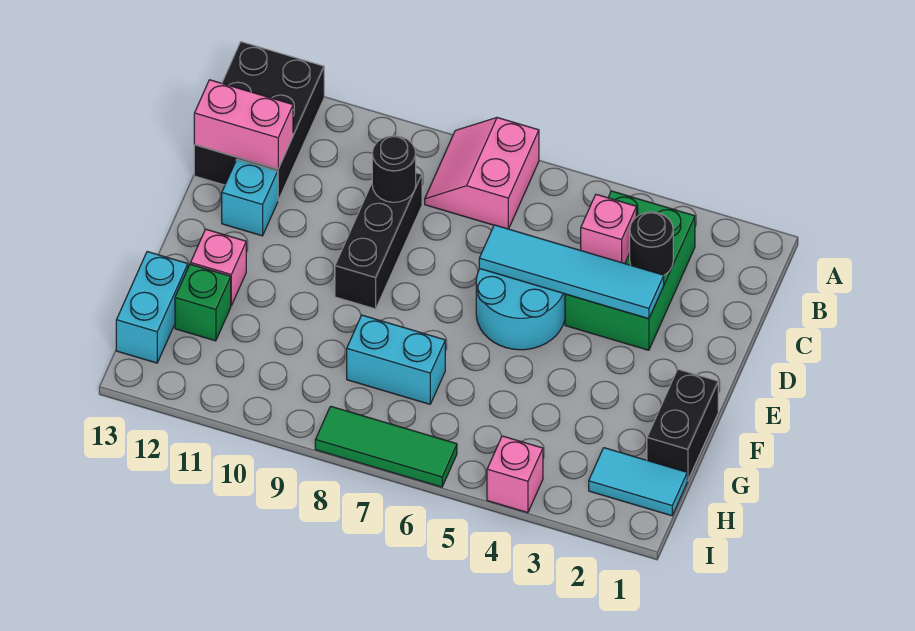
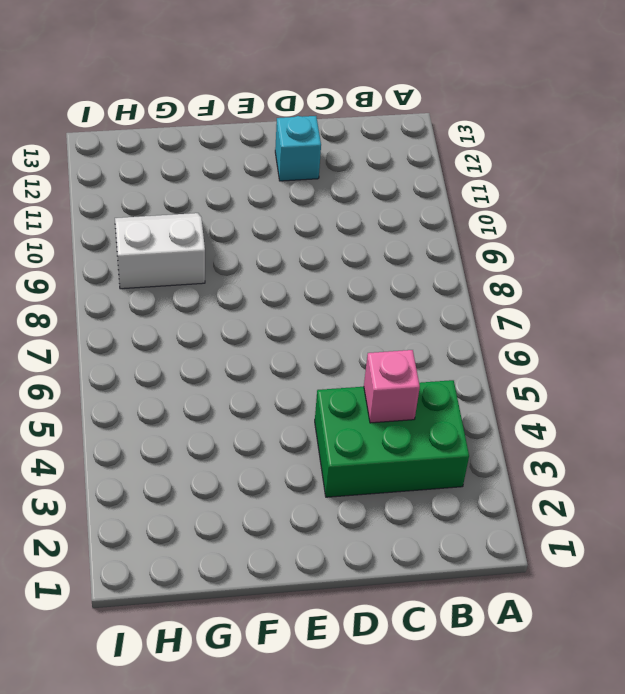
white slope G9:H10 level 1 top 9 -> none
none -> pink slope A7:B8 level 1 top 7
none -> black brick A12:C13 level 1
none -> black brick C9:E9 level 1

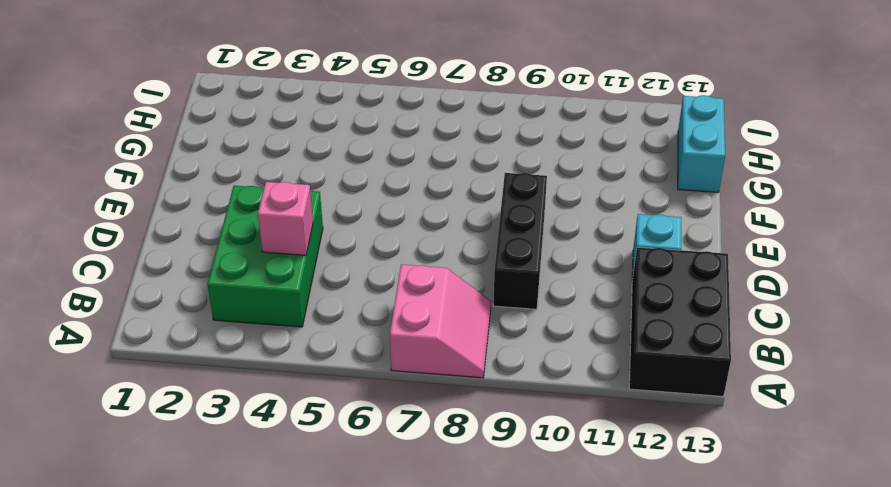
none -> cyan round brick D5:E6 level 1
none -> black brick F1:G1 level 1
none -> pink brick F12 level 1

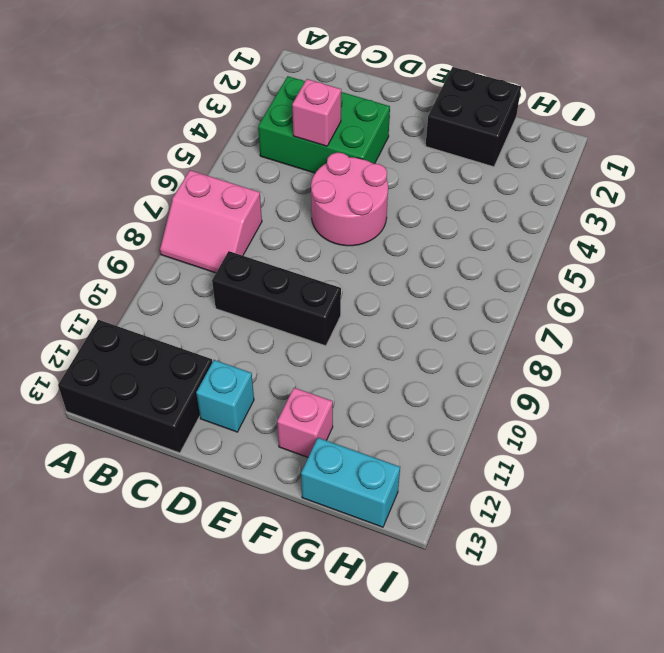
pink round brick D5:E6 level 1 -> cyan round brick D5:E6 level 1
black brick F1:G2 level 1 -> black brick F1:G1 level 1
none -> cyan brick G7:G8 level 1
none -> green brick G12 level 1
none -> cyan tile H1:H2 level 1

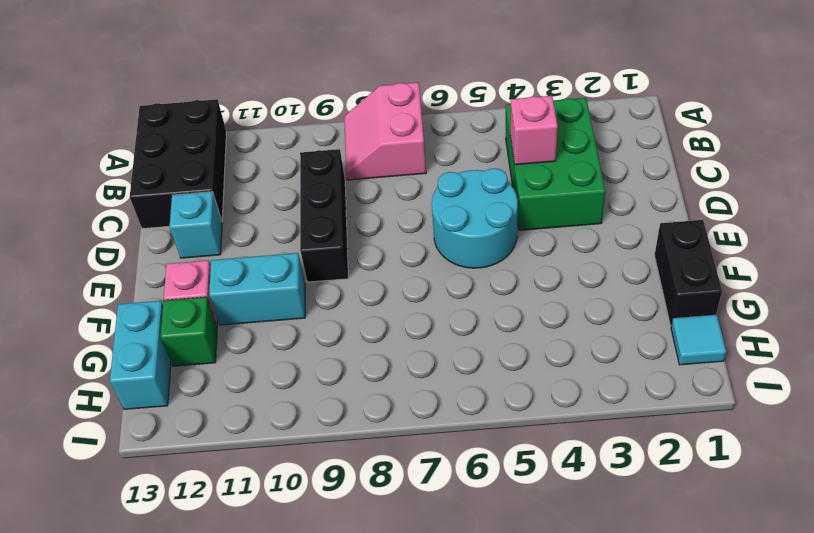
cyan brick F10:F11 level 1 -> cyan brick G7:G8 level 1
cyan tile H1 level 1 -> cyan tile H1:H2 level 1
none -> pink brick I4 level 1
none -> green tile I6:I8 level 1
none -> black round brick C3 level 2

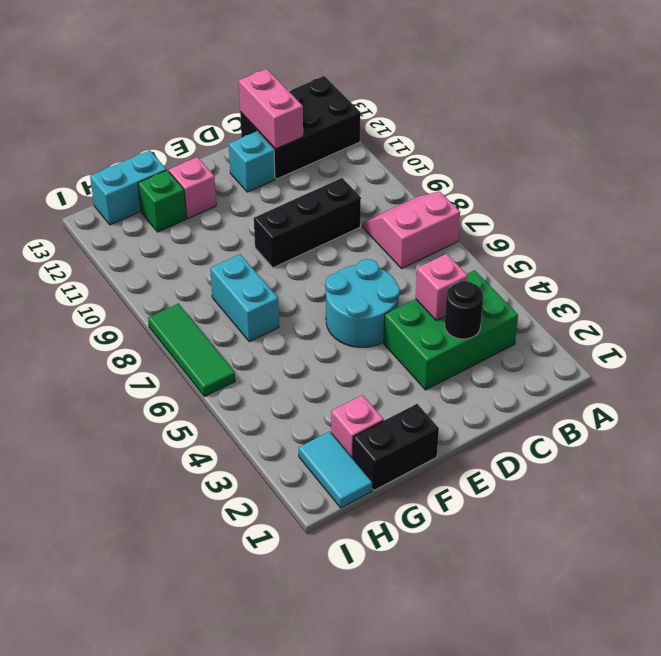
pink brick G2 level 1 -> pink brick I4 level 1
none -> black round brick C9 level 2
none -> cyan tile D3:D6 level 2

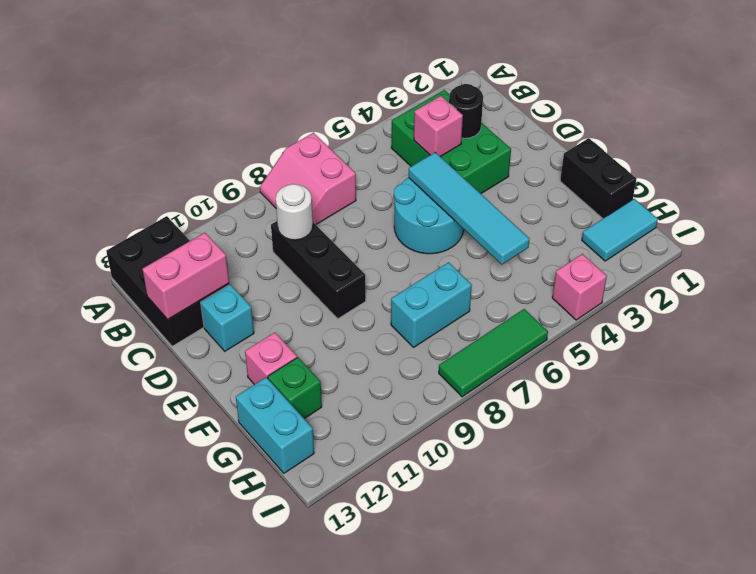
white round brick C9 level 2 -> black round brick C9 level 2
cyan tile D5:G5 level 2 -> cyan tile D3:D6 level 2

